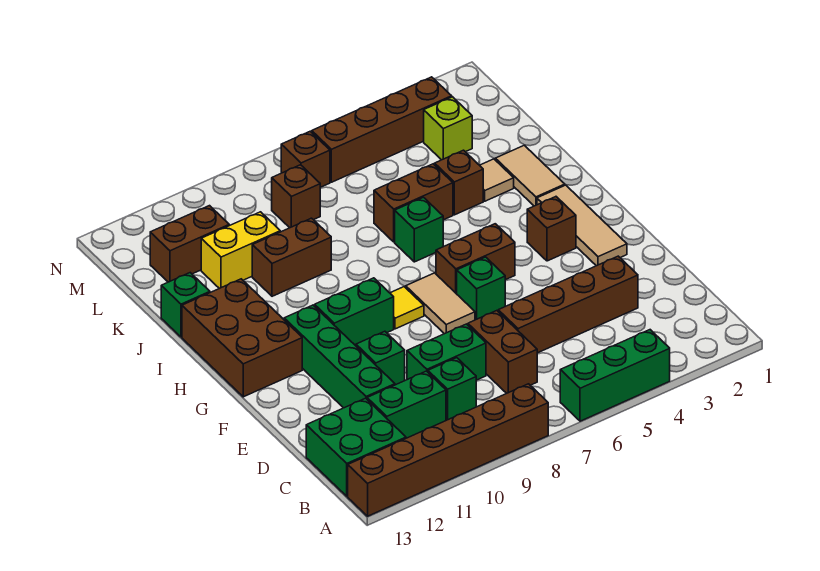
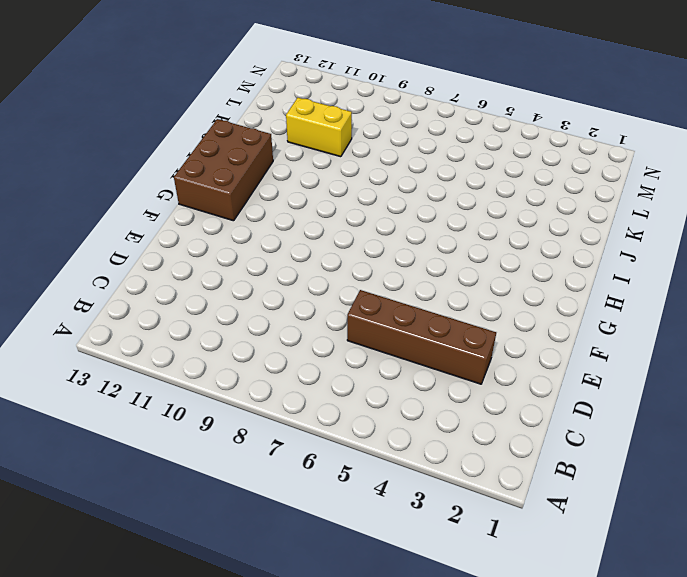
none -> green brick A4:A6 level 1
none -> brown brick A8:A13 level 1
none -> green brick B12:C13 level 1
none -> brown brick C7:D7 level 1

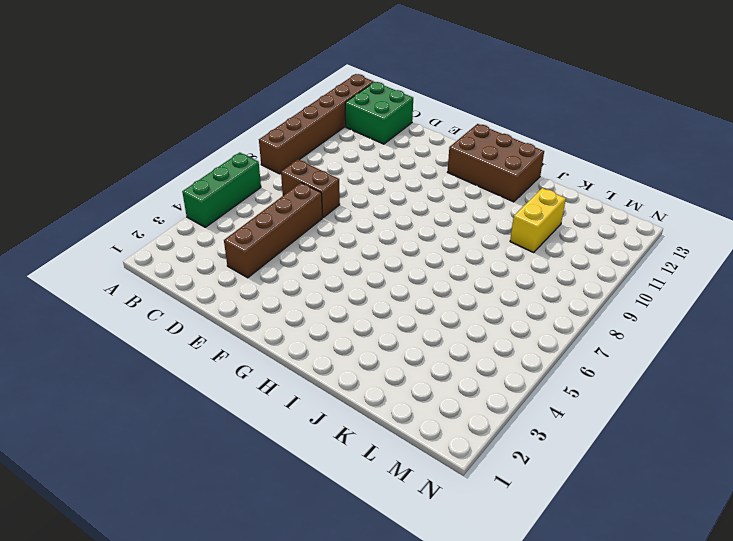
none -> green brick C9 level 1
none -> green brick C10:C11 level 1
none -> green brick D8:D9 level 1
none -> green brick D11:G11 level 1

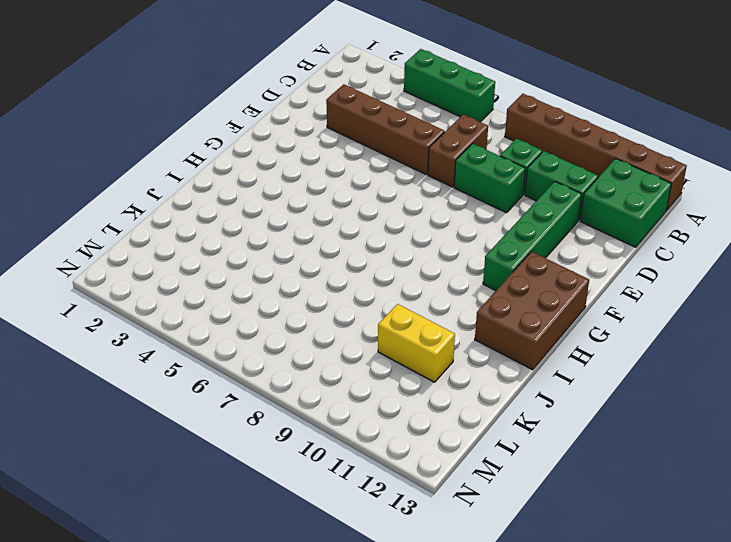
none -> green brick E10 level 1
none -> tan tile F2:H2 level 1
none -> green brick F6 level 1
none -> tan tile F7:G7 level 1

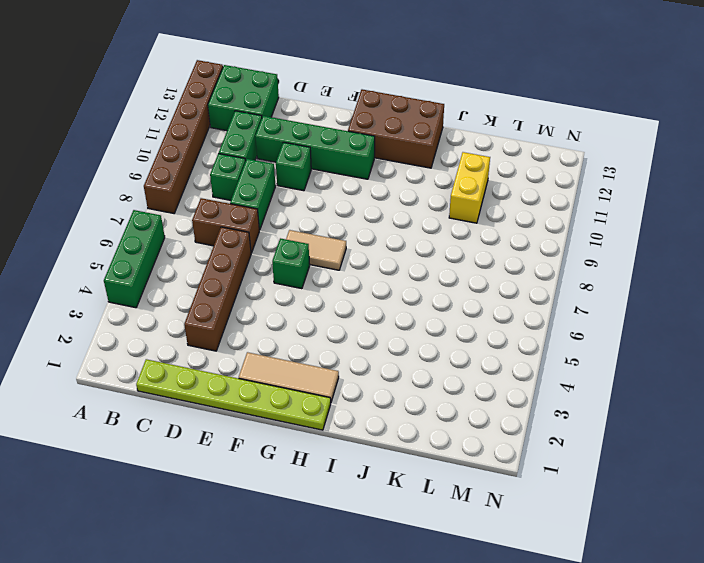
lime plate C1:H1 level 1 -> none
none -> brown brick G3 level 1
none -> brown brick G5:G6 level 1
none -> yellow tile G8 level 1
none -> green brick G9:G10 level 1

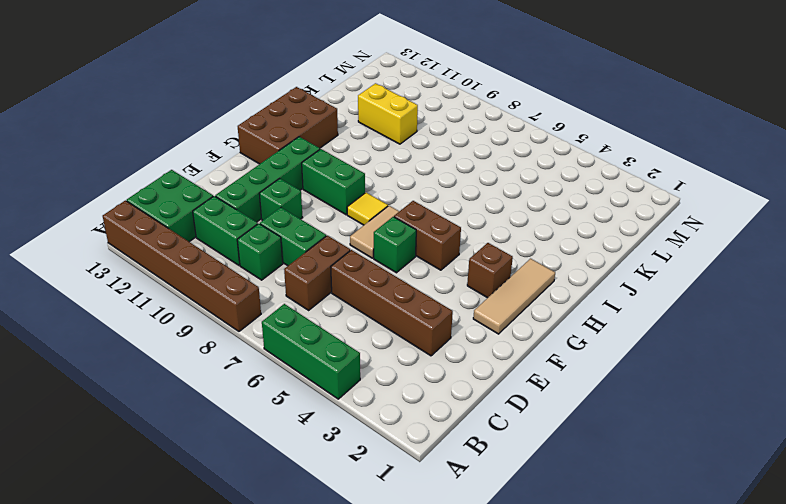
none -> tan tile I2:J2 level 1
none -> green brick I6 level 1
none -> tan tile J3 level 1
none -> brown brick J4 level 1

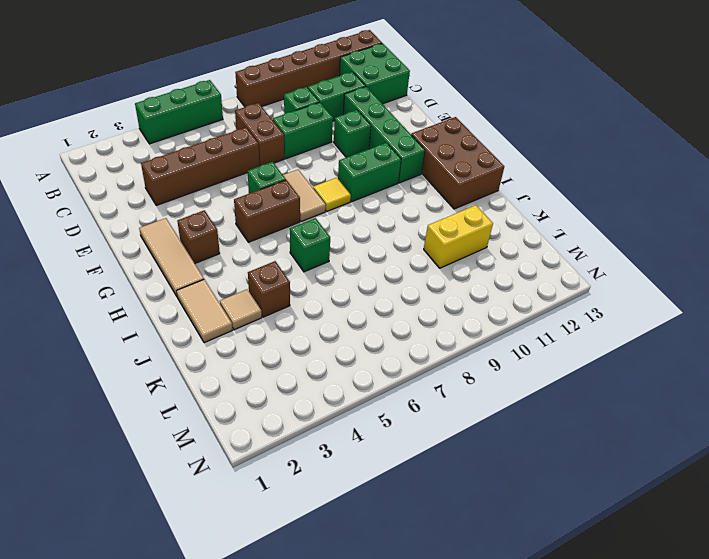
none -> brown brick J5:J6 level 1
none -> brown brick J9:J10 level 1
none -> green brick J13 level 1
none -> lime brick L3 level 1

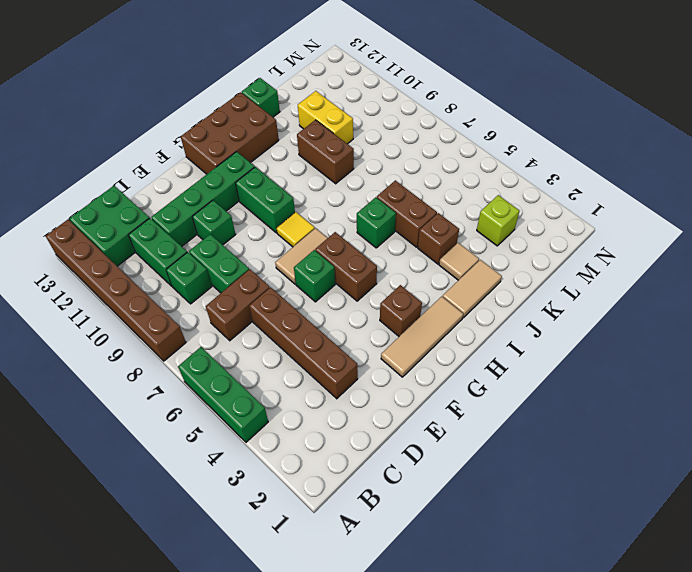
none -> brown brick L8 level 1
none -> brown brick L11:L12 level 1
none -> brown brick M3:M6 level 1
none -> brown brick M7 level 1

